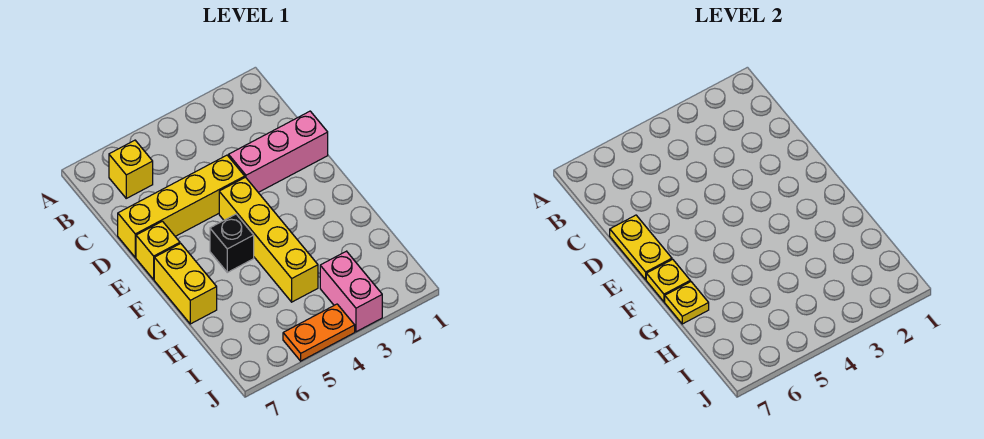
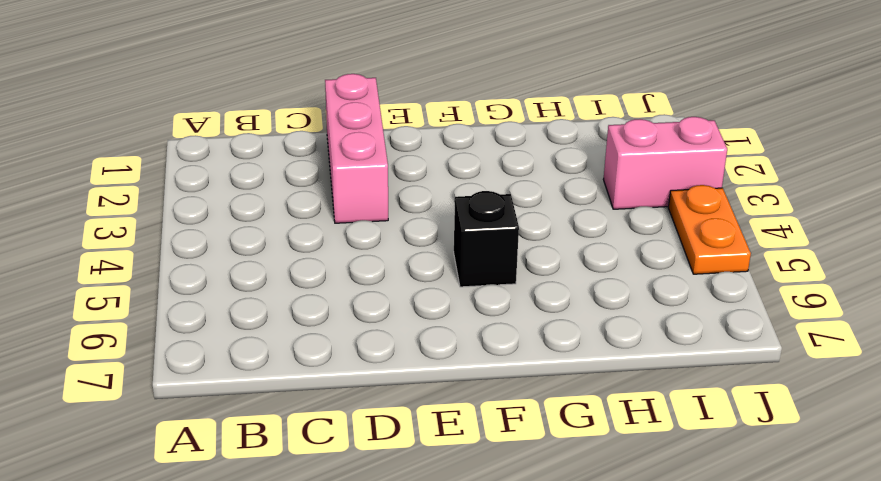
none -> yellow brick B6 level 1
none -> yellow brick D4:D7 level 1
none -> yellow brick E4:H4 level 1

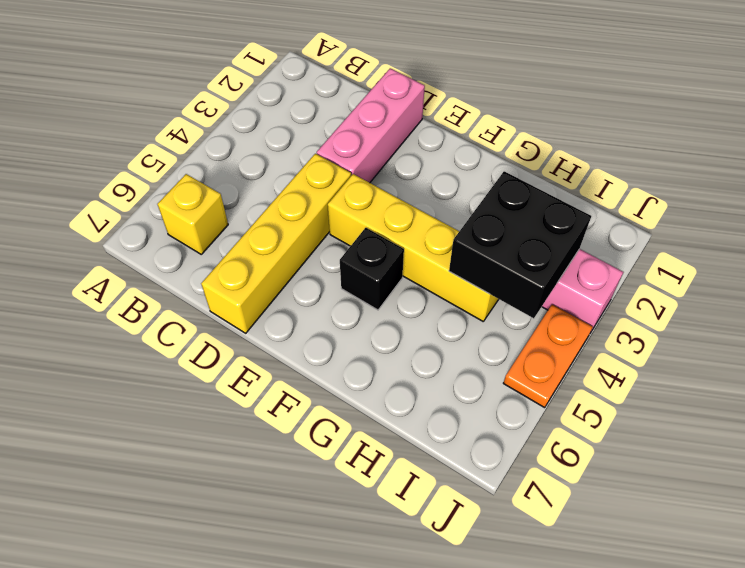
black brick H3:I4 level 2 -> none
none -> yellow brick E7 level 1
none -> yellow brick F7:G7 level 1
none -> yellow plate D7:E7 level 2

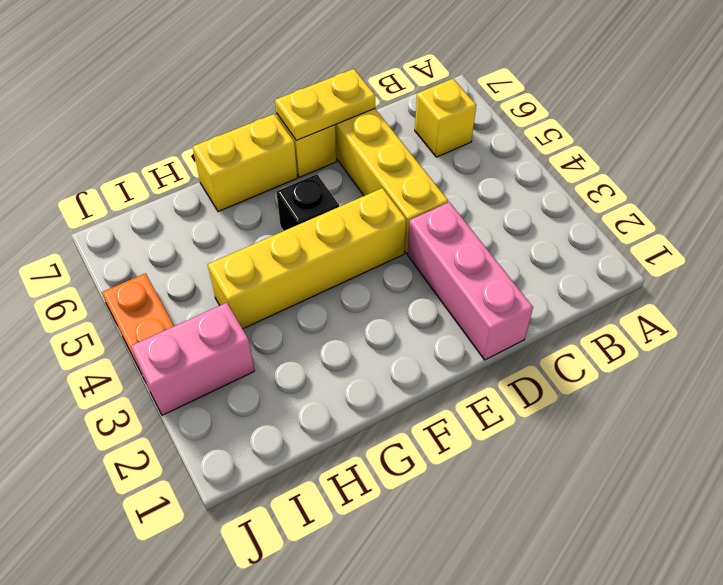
none -> yellow plate F7 level 2
none -> yellow plate G7 level 2

